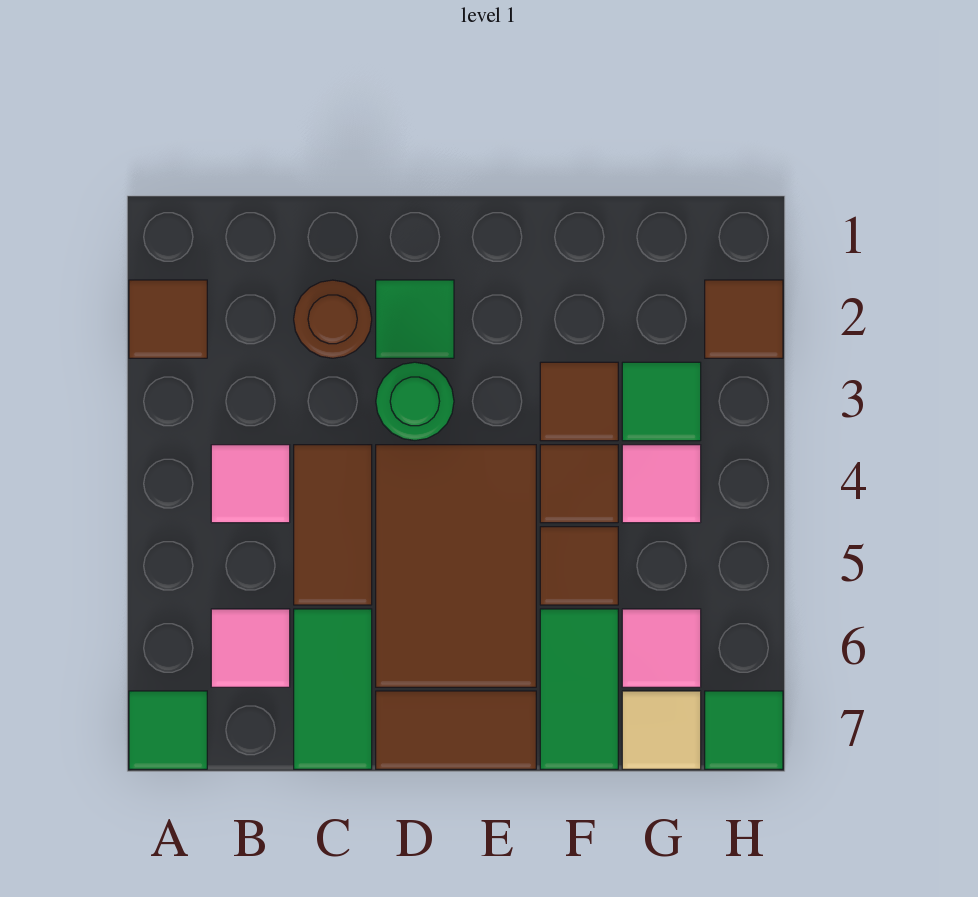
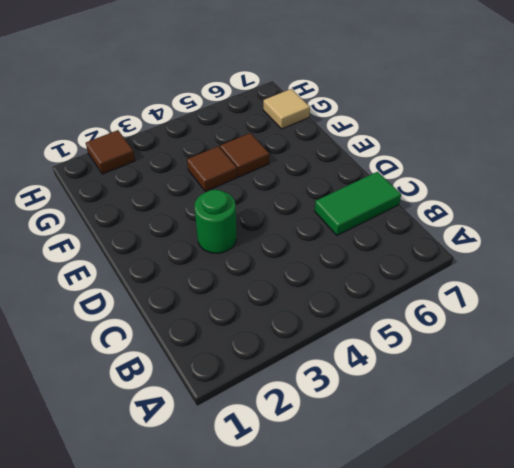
none -> brown tile A2 level 1
none -> green tile A7 level 1
none -> pink tile B4 level 1

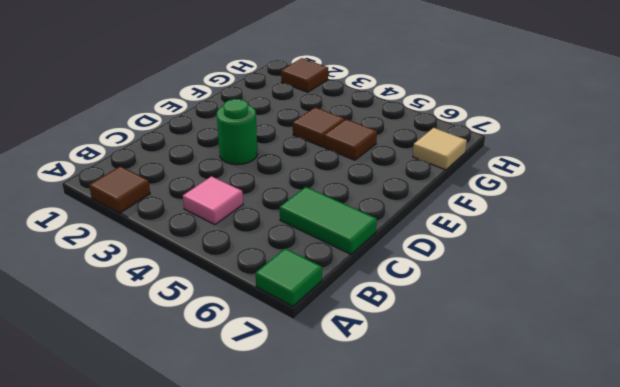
none -> pink tile B6 level 1
none -> brown round brick C2 level 1
none -> brown tile C4:C5 level 1

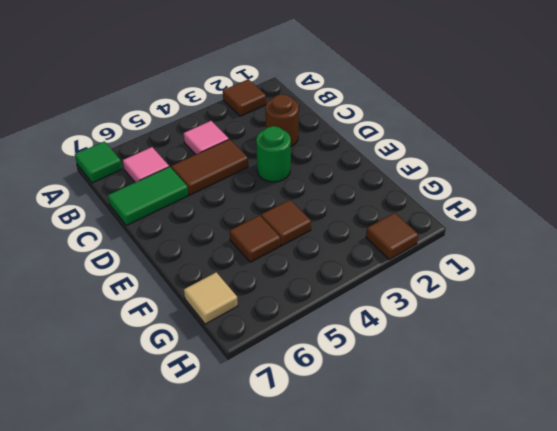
none -> green tile D2 level 1
none -> brown tile D4:E6 level 1
none -> brown tile D7:E7 level 1

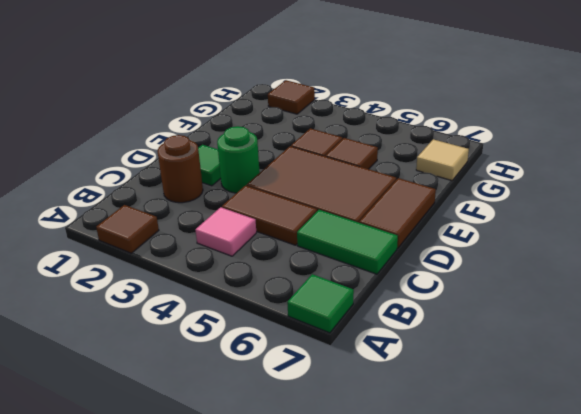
none -> pink tile B6 level 1
none -> brown tile F3 level 1
none -> green tile F6:F7 level 1

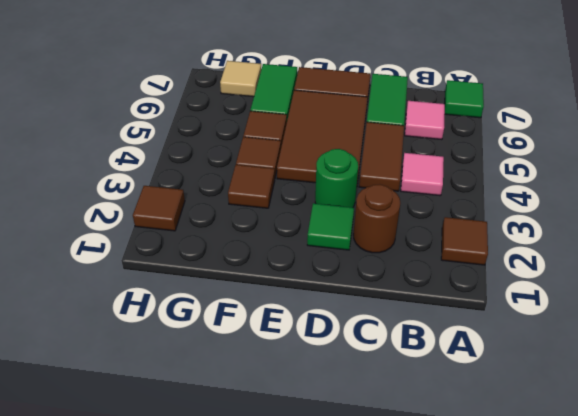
none -> green tile G3 level 1
none -> pink tile G4 level 1
none -> pink tile G6 level 1

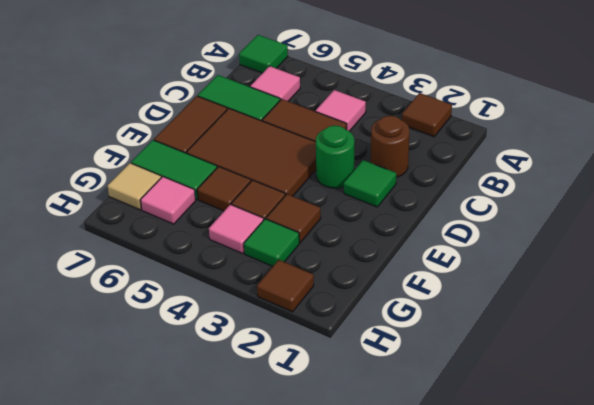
none -> green tile H7 level 1

